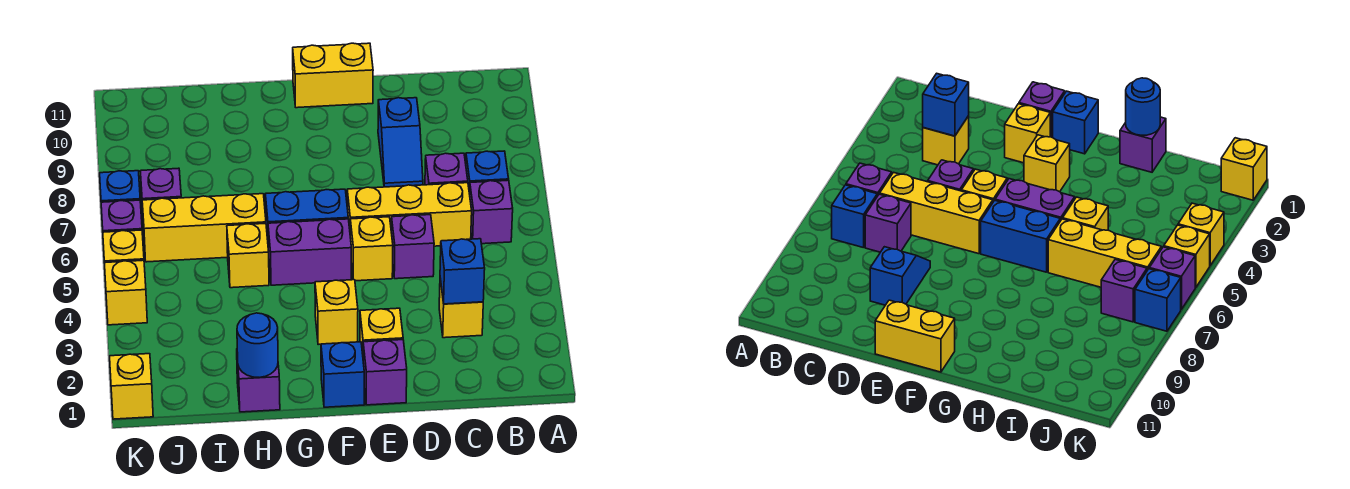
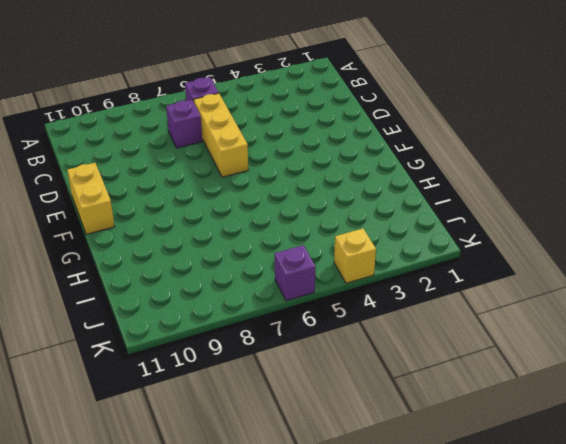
none -> blue brick B7 level 1
none -> yellow brick C3 level 1
none -> purple brick D5 level 1

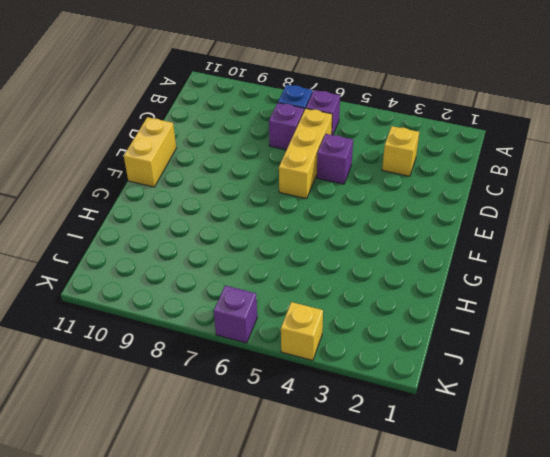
none -> blue slope D8:D9 level 1 top 9
none -> purple brick E1 level 1
none -> yellow brick E2 level 1

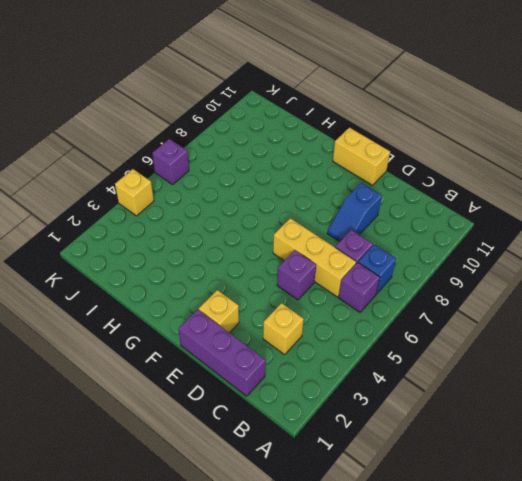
purple brick C1:E1 level 1 -> purple brick E1 level 1
none -> yellow brick E5 level 1
none -> blue brick F1 level 1
none -> yellow brick F3 level 1

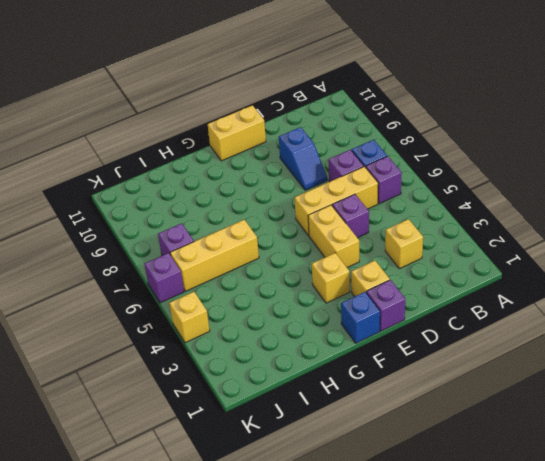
yellow brick E4:E5 level 1 -> yellow brick E5 level 1
none -> purple brick F5:G5 level 1
none -> blue brick F6:G6 level 1
none -> purple brick H1 level 1

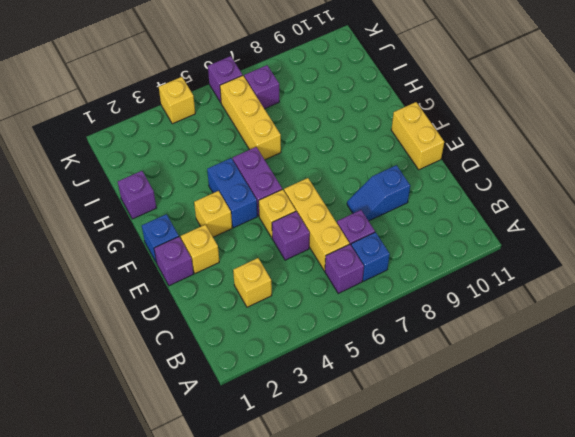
blue brick F4:G4 level 1 -> blue brick F6:G6 level 1
none -> yellow brick H5 level 1
none -> yellow brick K1 level 1
none -> yellow brick K5 level 1

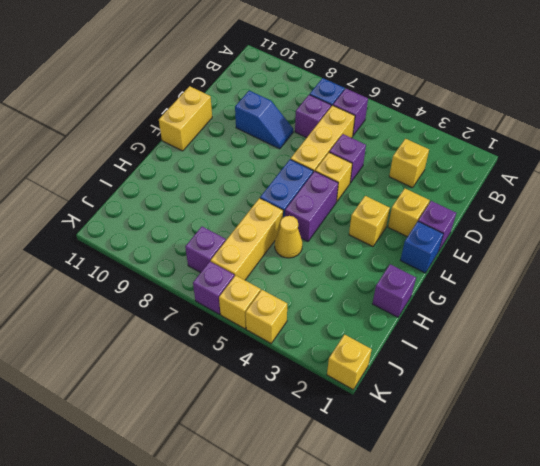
yellow cone H5 level 1 -> yellow brick H5 level 1
none -> blue brick K7 level 1
none -> blue brick C3 level 2
none -> blue round brick H1 level 2

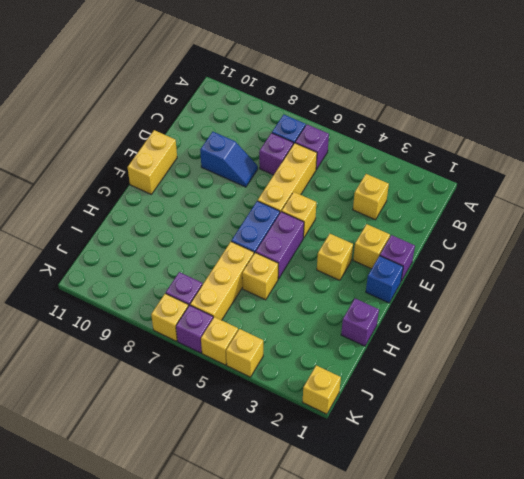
yellow brick K7 level 1 -> blue brick K7 level 1
none -> purple brick D5 level 1
none -> blue brick C3 level 2
none -> blue round brick H1 level 2

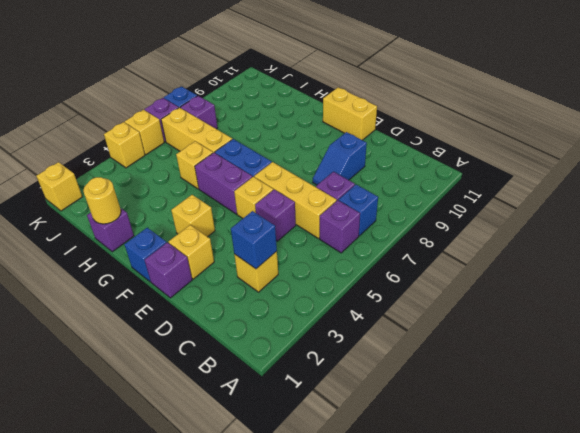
yellow round brick H1 level 2 -> blue round brick H1 level 2

